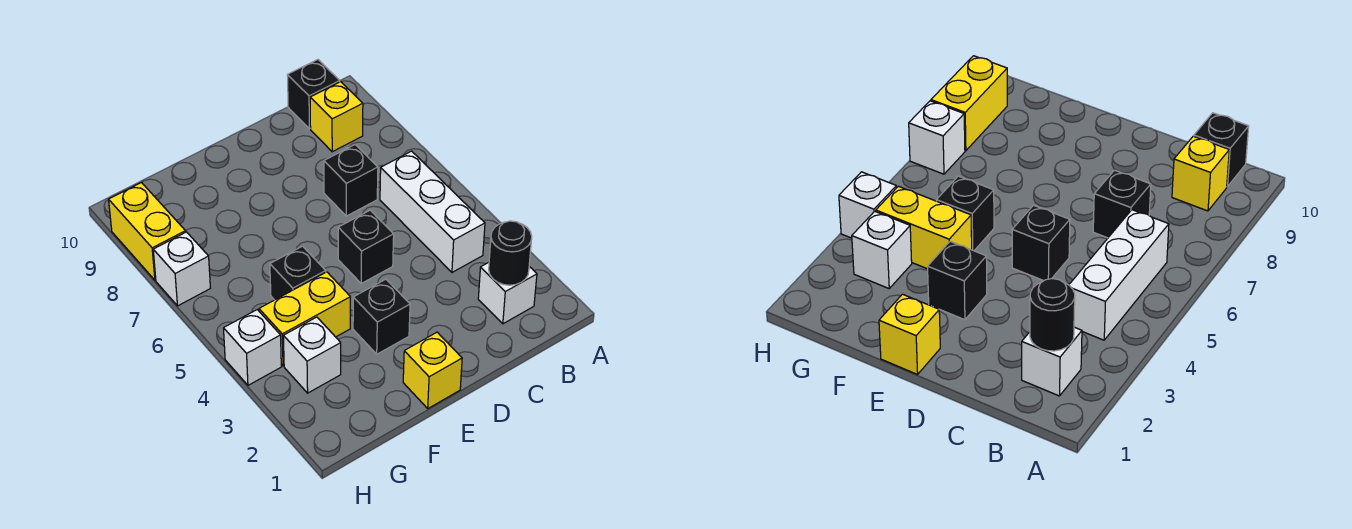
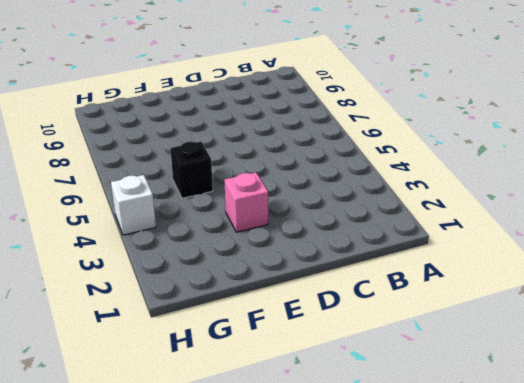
pink brick E3 level 1 -> black brick E3 level 1
none -> white brick B2 level 1
none -> white brick B4:B6 level 1
none -> yellow brick B9 level 1

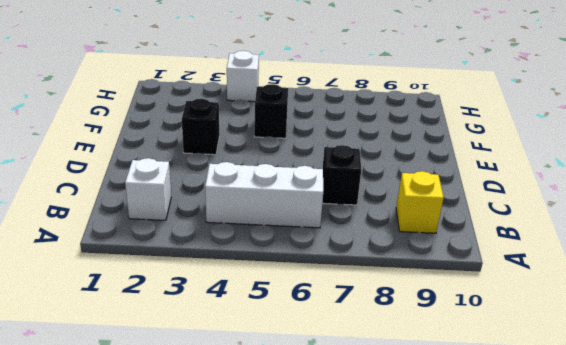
none -> black brick B10 level 1
none -> black brick D5 level 1
none -> yellow brick E1 level 1

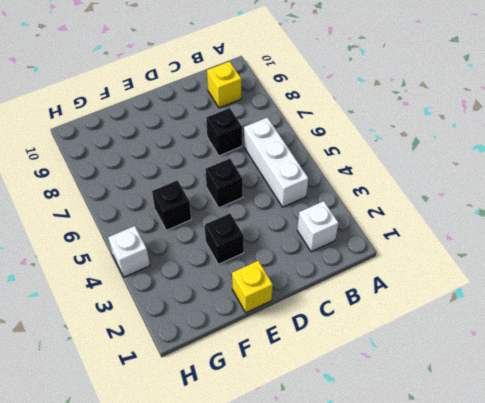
none -> black brick B10 level 1
none -> yellow brick F4:G4 level 1
none -> white brick G3 level 1

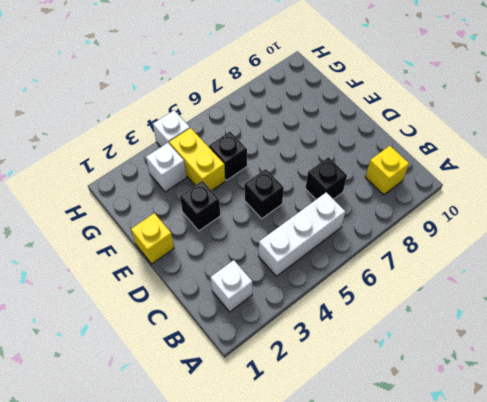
none -> black brick B10 level 1
none -> white brick H7 level 1
none -> yellow brick H8:H9 level 1

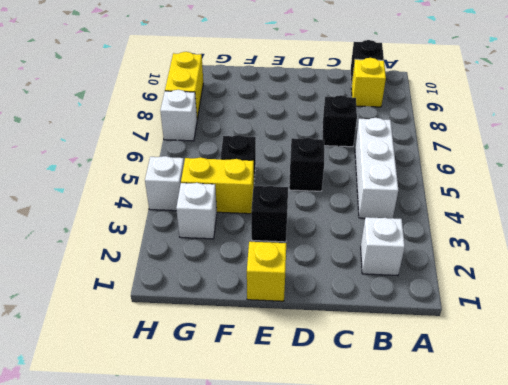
none -> black round brick B2 level 2

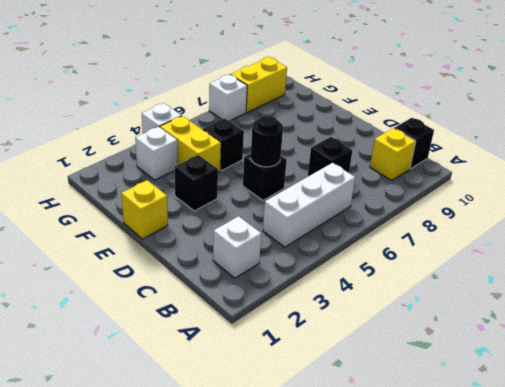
black round brick D5 level 2 -> black round brick B2 level 2

